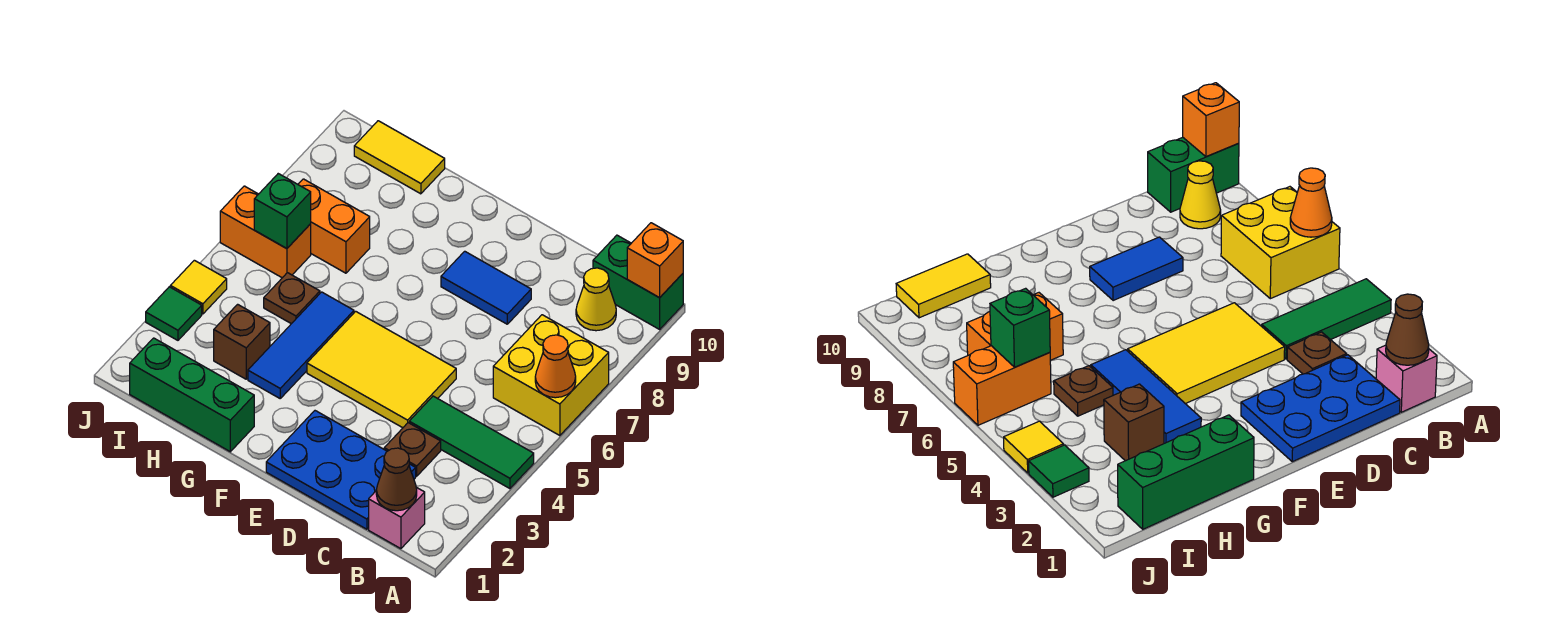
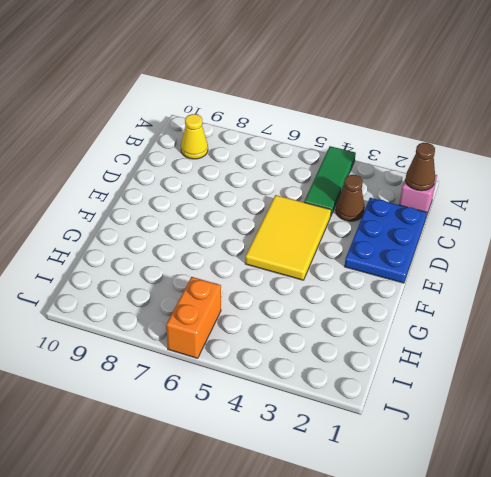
brown cone C3 level 1 -> brown plate C3 level 1
none -> yellow brick A6:B7 level 1
none -> green brick A10:B10 level 1
none -> blue tile D8:E8 level 1

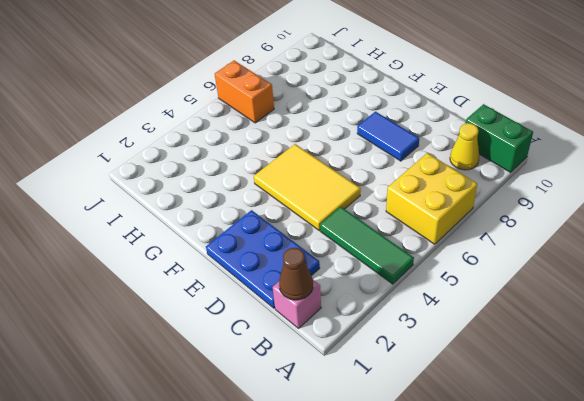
none -> brown plate C3 level 1
none -> green brick G1:I1 level 1
none -> blue tile G3:G5 level 1

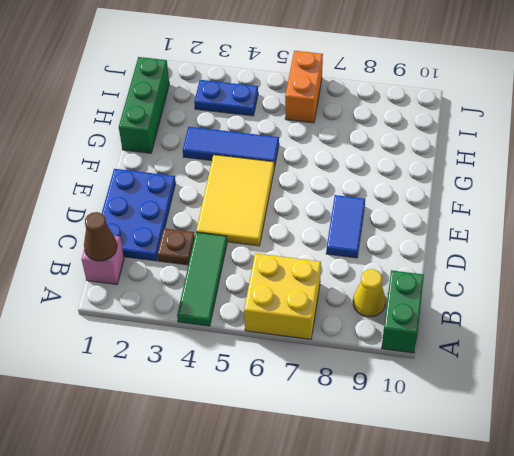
blue plate I3:I4 level 1 -> none
none -> brown brick H3 level 1
none -> brown plate H5 level 1
none -> orange brick H7:I7 level 1

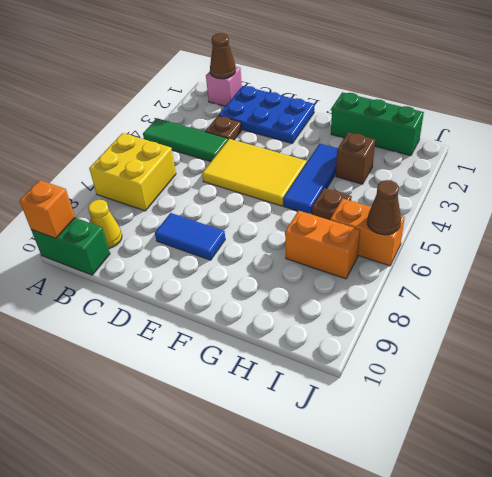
brown cone J6 level 2 -> none
none -> yellow tile H10:I10 level 1
none -> green tile J3 level 1
none -> yellow tile J4 level 1

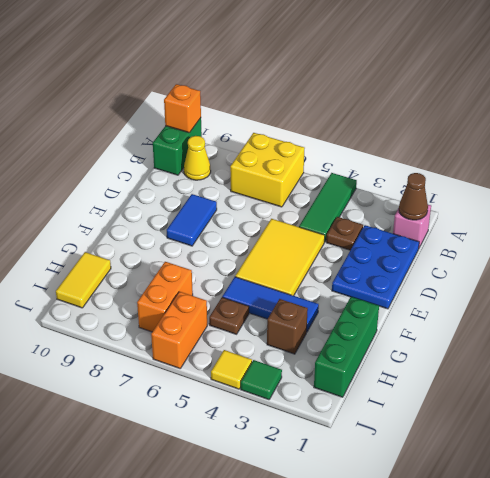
none -> orange cone A6 level 2
none -> green brick I6 level 2

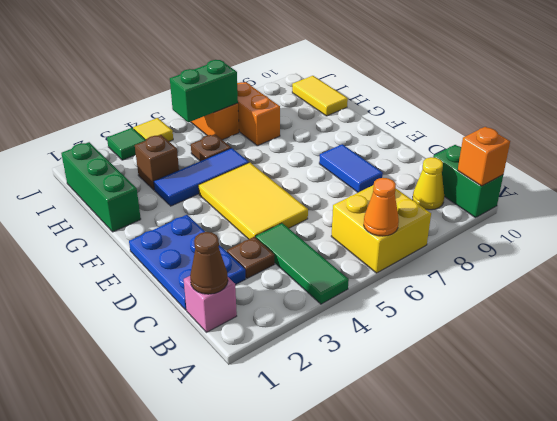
green brick I5:I6 level 2 -> green brick I6 level 2

